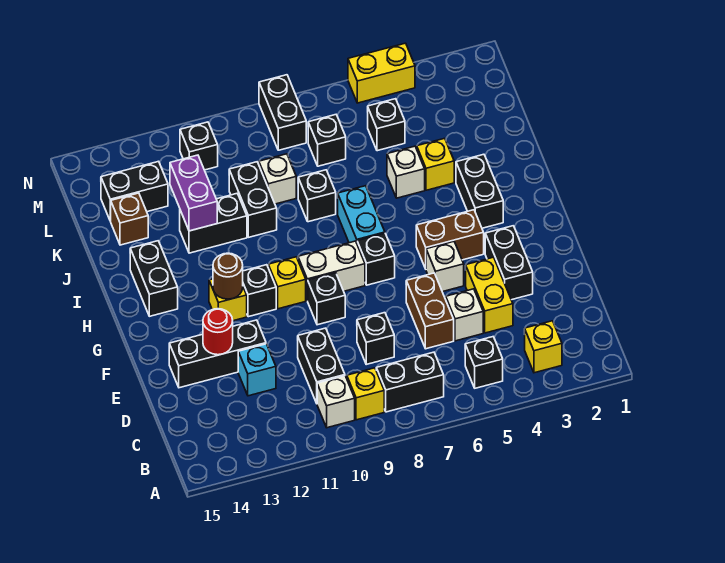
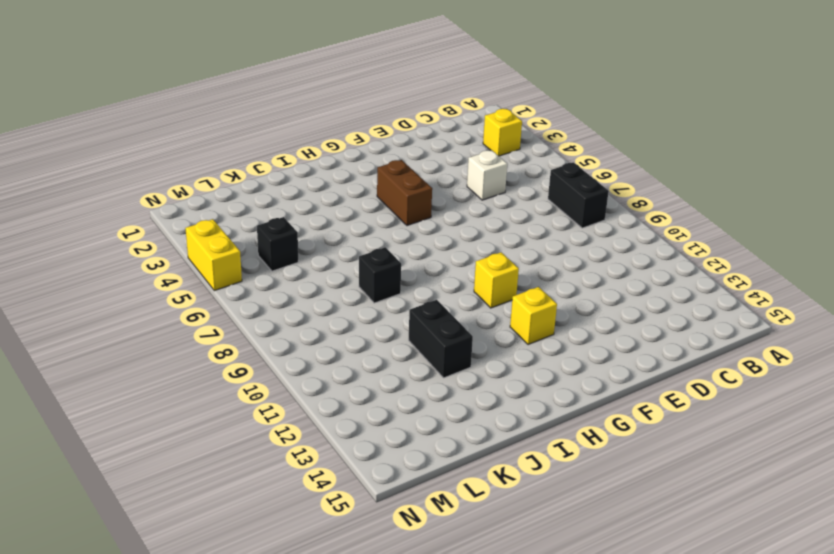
none -> black brick B5 level 1
none -> yellow brick B9 level 1
none -> white brick B10 level 1
none -> black brick C10:D10 level 1

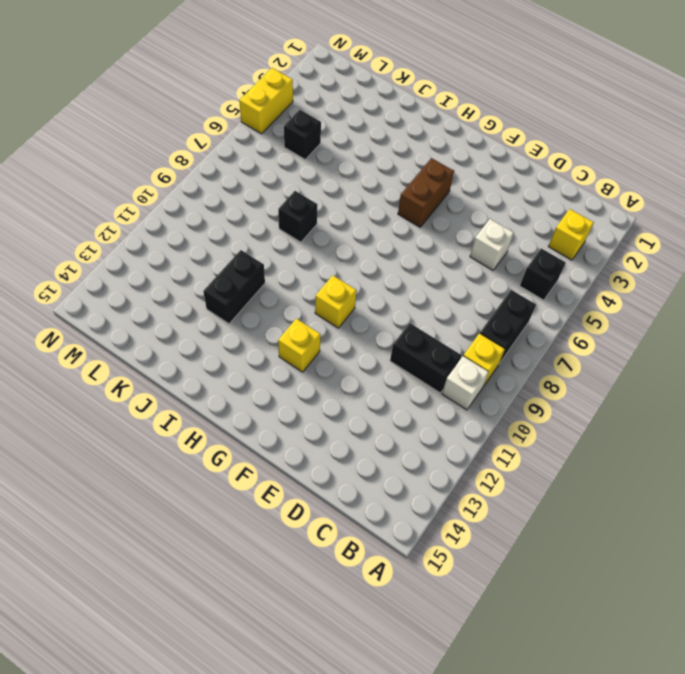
none -> yellow brick D4:E4 level 1
none -> brown brick D6:E6 level 1
none -> black brick D8 level 1
none -> cyan brick D12 level 1

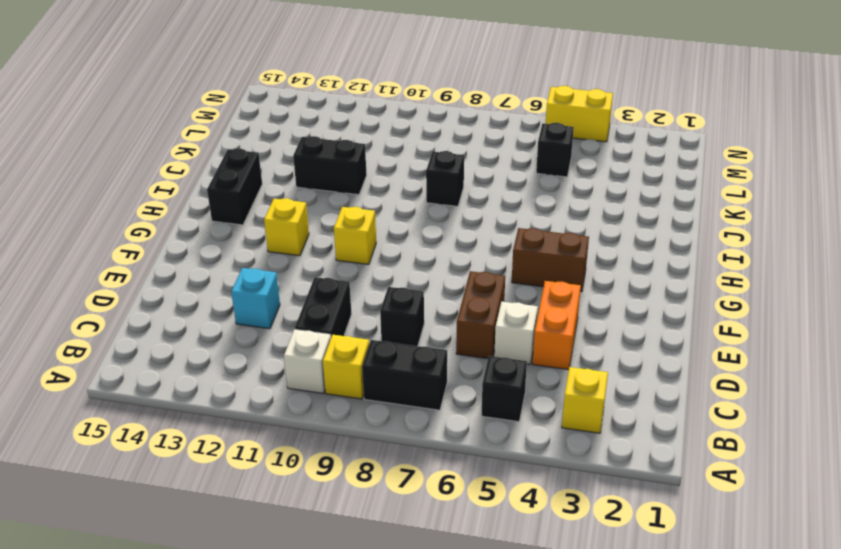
orange brick D4:E4 level 1 -> yellow brick D4:E4 level 1
none -> black brick E3:F3 level 1
none -> black brick E12:E14 level 1
none -> white brick F5 level 1
none -> black brick F9 level 1

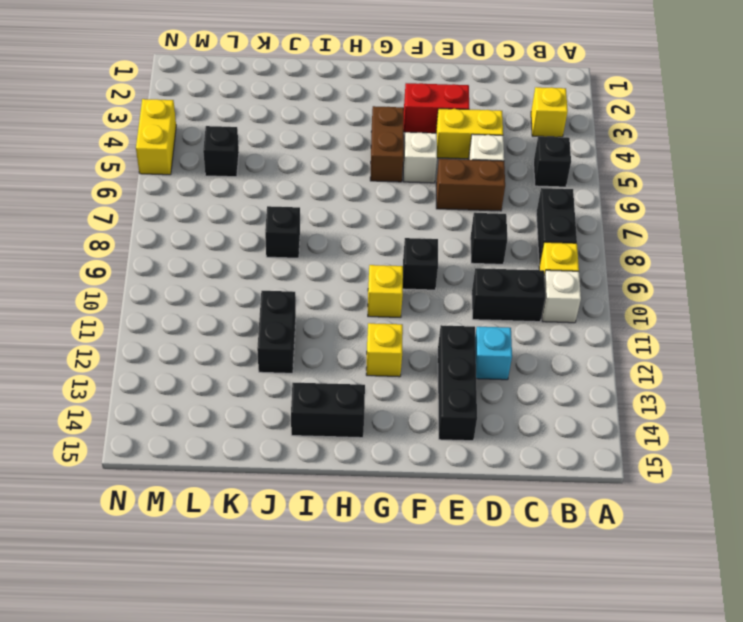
red brick E3:F3 level 1 -> black brick E3:F3 level 1
none -> black brick G7 level 1
none -> white brick G8:G9 level 1
none -> black brick G11 level 1
none -> black brick H3:I3 level 1

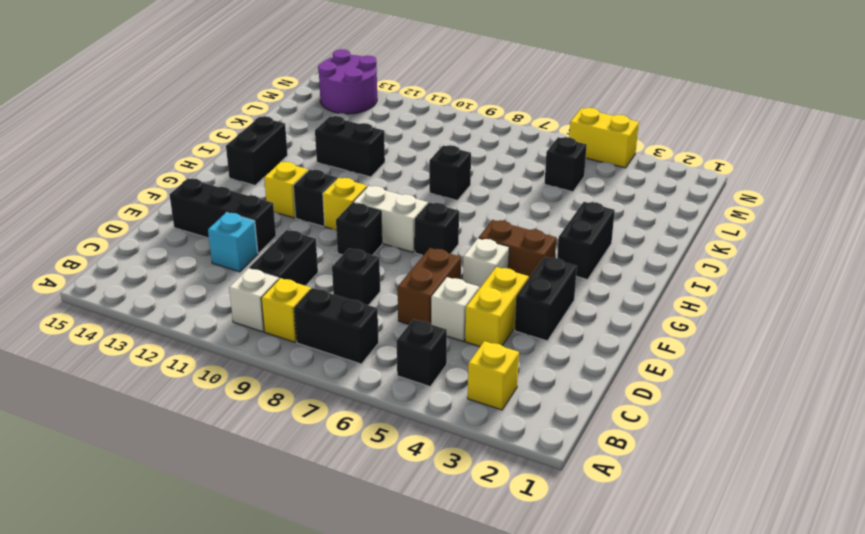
purple round brick M13:N14 level 1 -> none
none -> cyan brick H7:I7 level 1
none -> yellow brick J4 level 1
none -> white brick J5 level 1
none -> black brick J10:K10 level 1

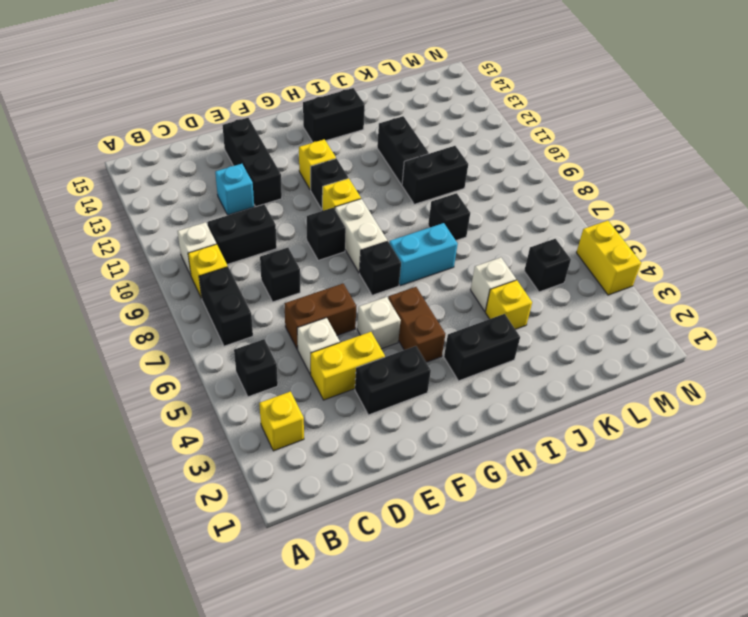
none -> white brick K9 level 1
none -> brown brick K14 level 1
none -> black brick L7 level 1
none -> black brick L13:L14 level 1

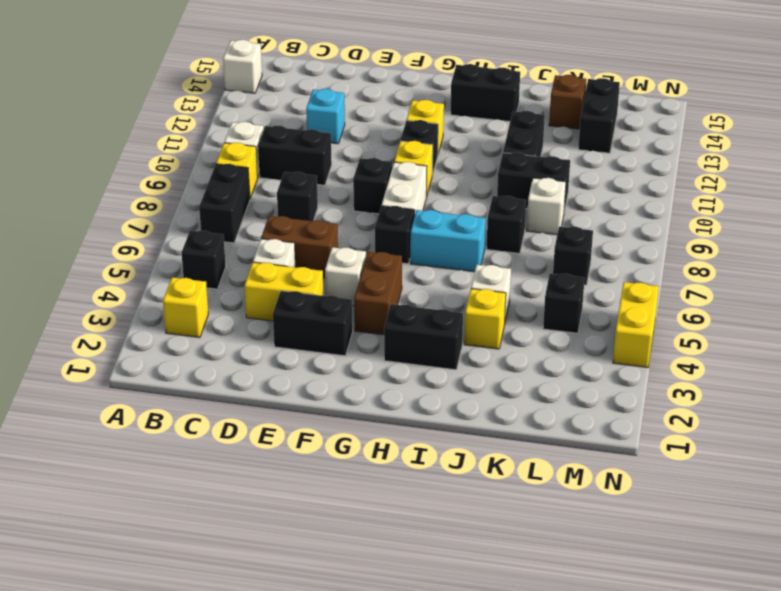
white brick A14 level 1 -> none
none -> black brick E12:E14 level 1
none -> black brick M8:N8 level 1
none -> black brick M11 level 1
none -> red round brick E13 level 2

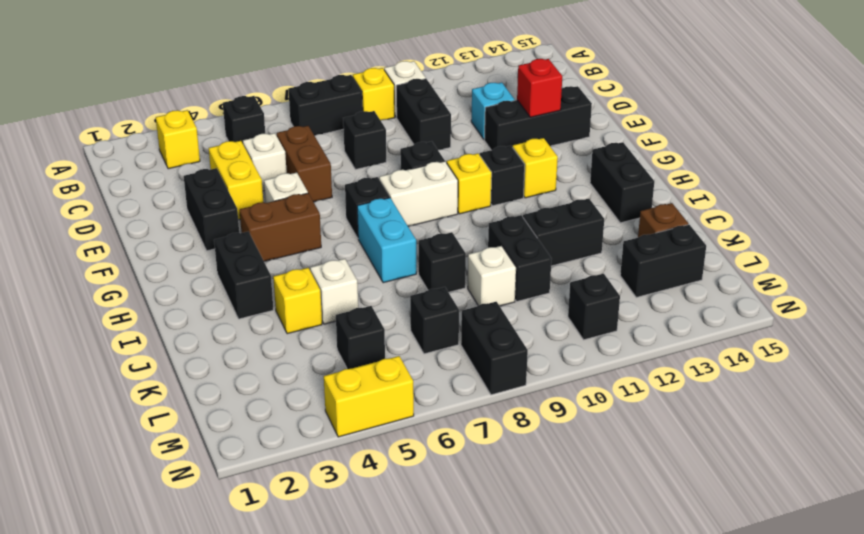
red brick E13 level 2 -> red round brick E13 level 2
none -> brown round brick G12 level 2
none -> purple brick J12:K12 level 2

